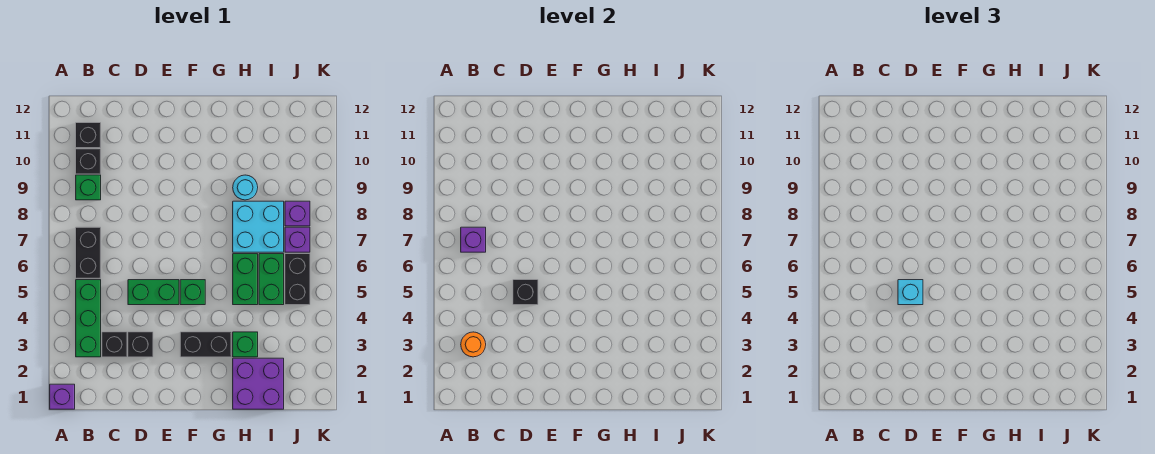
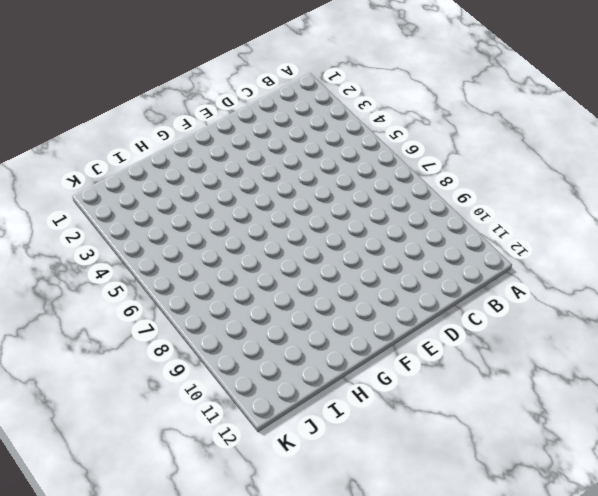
none -> purple brick A1 level 1
none -> green brick B3:B5 level 1
none -> black brick B6:B7 level 1

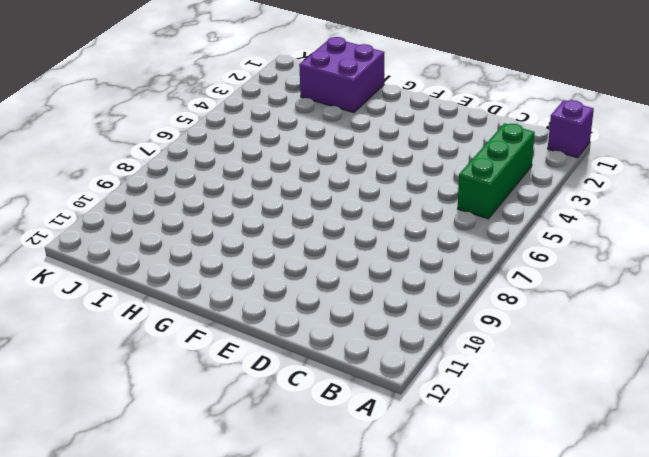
none -> black brick B6:B7 level 1
none -> green brick B9 level 1
none -> black brick B10 level 1

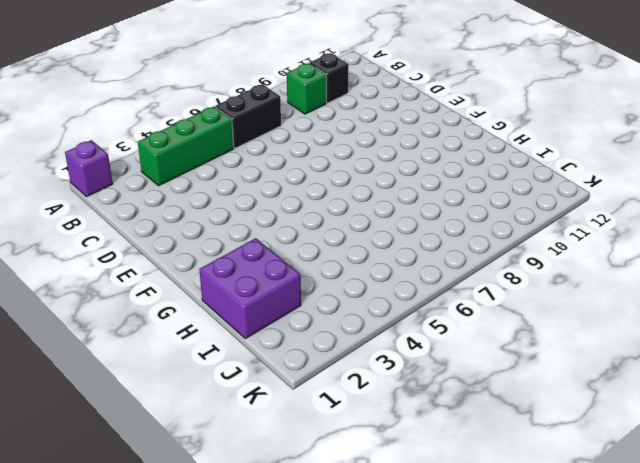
none -> black brick B11 level 1
none -> black brick C3 level 1
none -> black brick D3 level 1

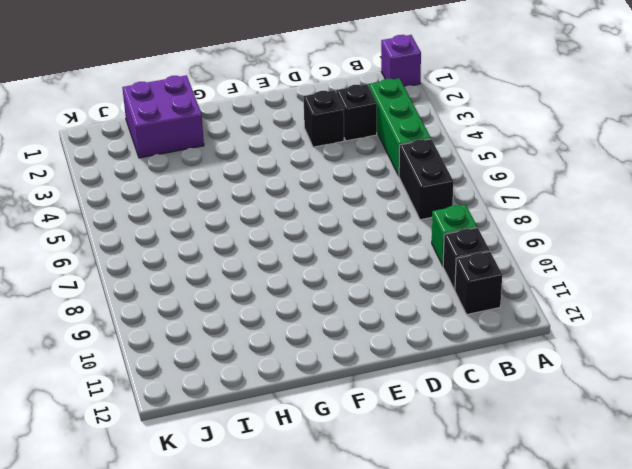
none -> green brick D5:E5 level 1
none -> black brick F3:G3 level 1
none -> green brick F5 level 1

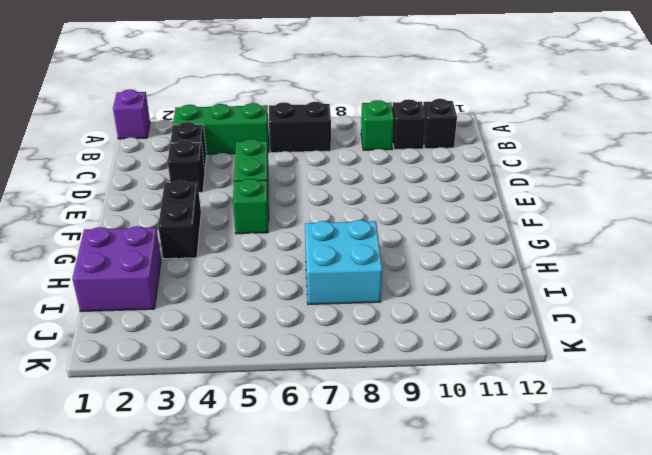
none -> green brick H3 level 1
none -> green brick H5:H6 level 1
none -> cyan round brick H9 level 1

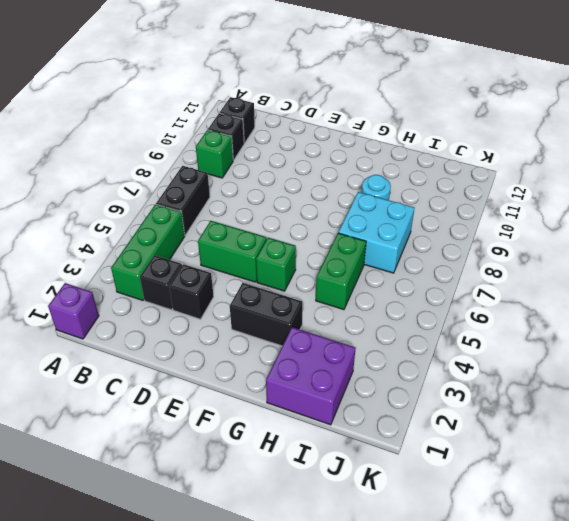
none -> green brick H3 level 1
none -> green brick I5:I6 level 1
none -> black brick J5:J6 level 1

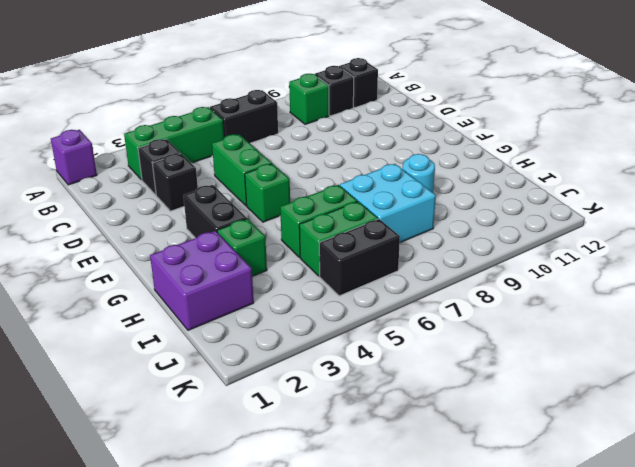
none -> purple brick J7 level 1
none -> purple brick J8 level 1
none -> orange round brick B3 level 2

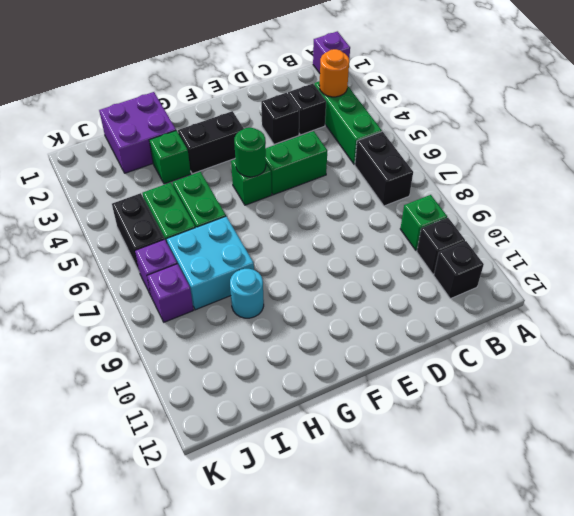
green round brick F5 level 2 -> none
none -> purple brick B7 level 2
none -> black brick D5 level 2
none -> cyan brick D5 level 3

